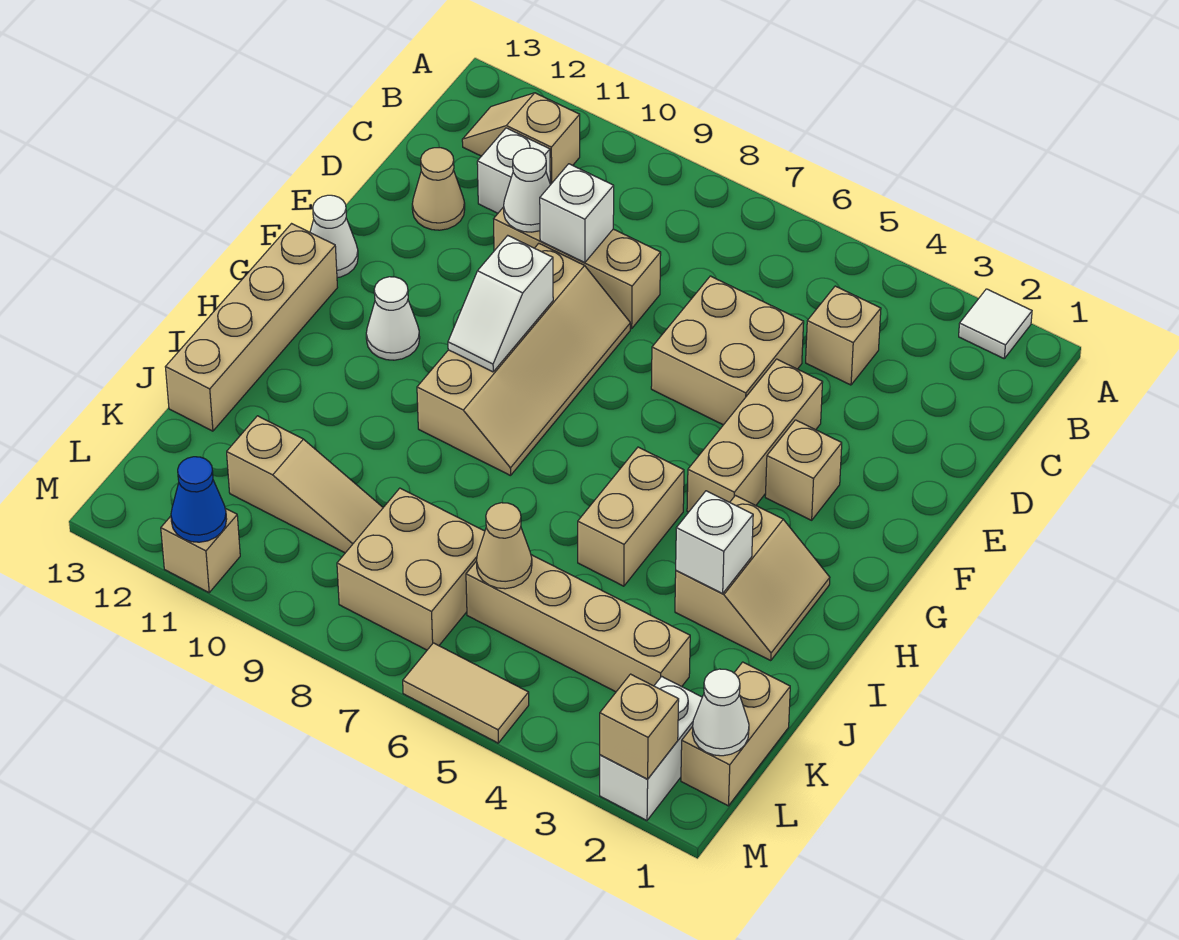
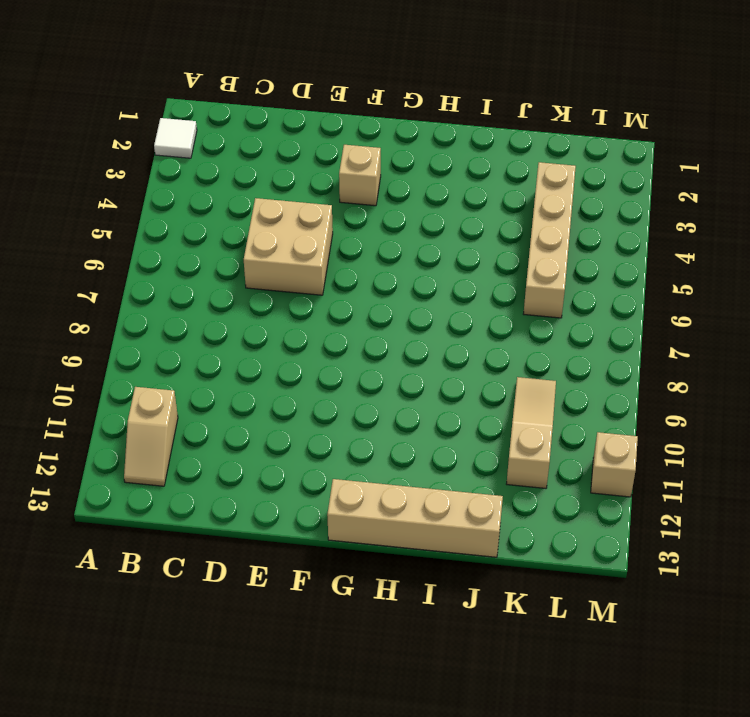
none -> tan brick C4 level 1
none -> white brick C11 level 1
none -> tan brick D8:D10 level 1
none -> tan cone D12 level 1

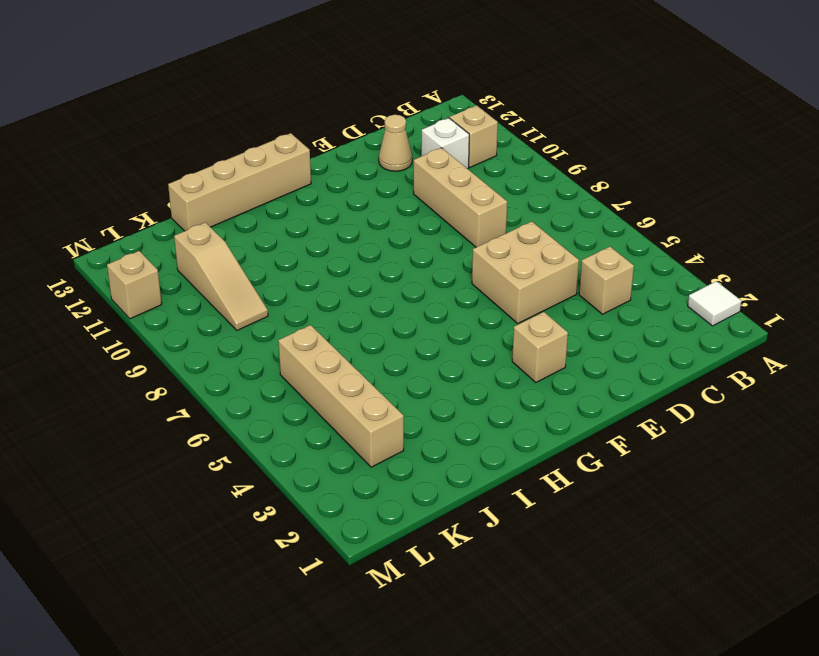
none -> tan brick E4:G4 level 1
none -> tan slope E8:H9 level 1 top 9
none -> white cone F13 level 1
none -> white cone G11 level 1

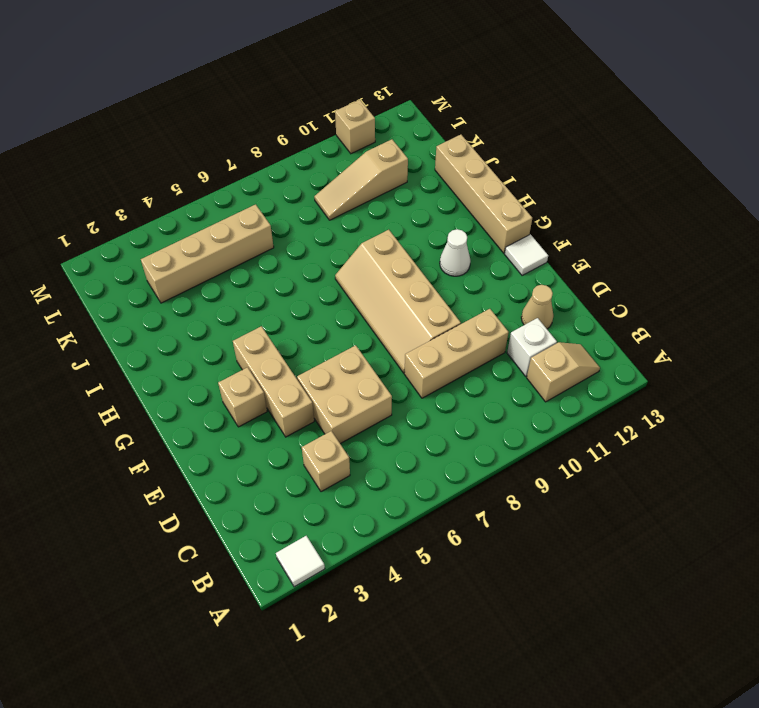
white tile F13 level 1 -> white cone F13 level 1
none -> tan slope H2:I3 level 1 top 3
none -> tan brick H5:I5 level 1
none -> tan brick K1:L1 level 1
none -> tan brick K7:L8 level 1

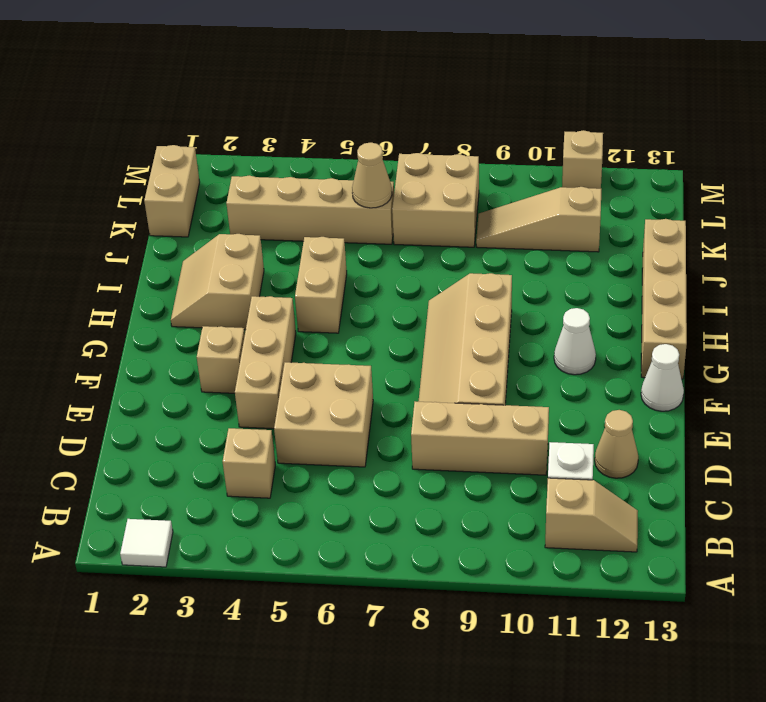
none -> white brick L2:M2 level 1
none -> tan tile M5:M6 level 1
none -> white brick D9 level 2
none -> white cone D10 level 2

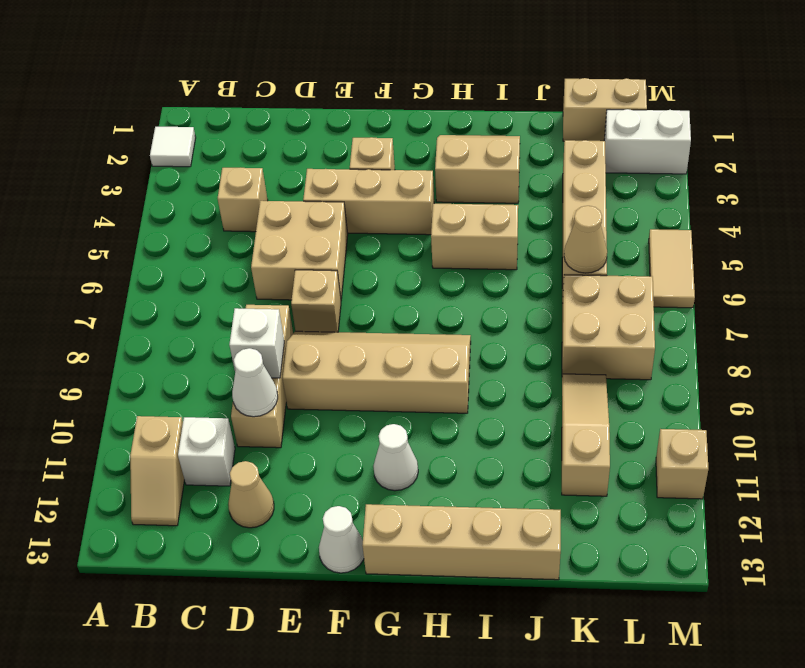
tan brick E7 level 1 -> tan brick M2 level 2
none -> white slope F9:G9 level 2 top F
none -> white brick I3 level 2
none -> white cone L1 level 2
none -> blue cone M11 level 2

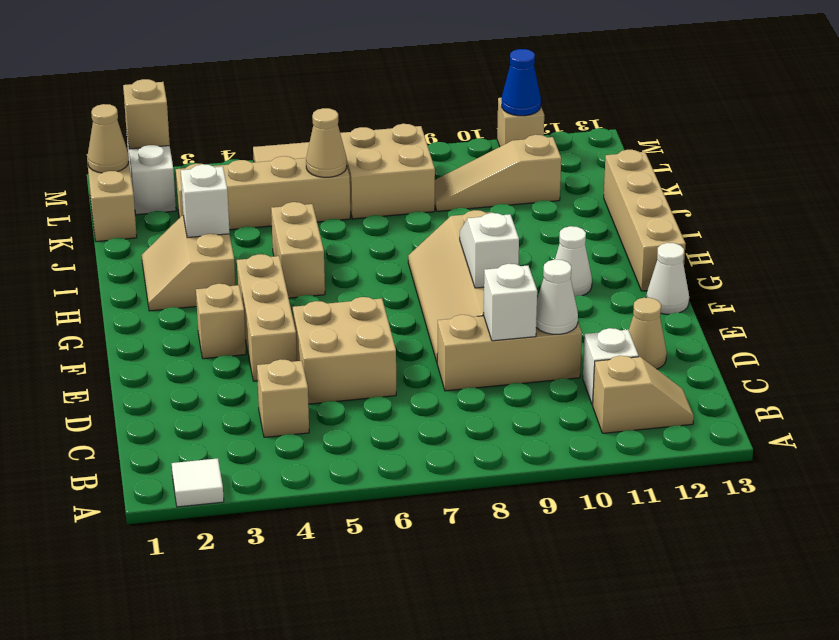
tan cone L1 level 2 -> white cone L1 level 2

